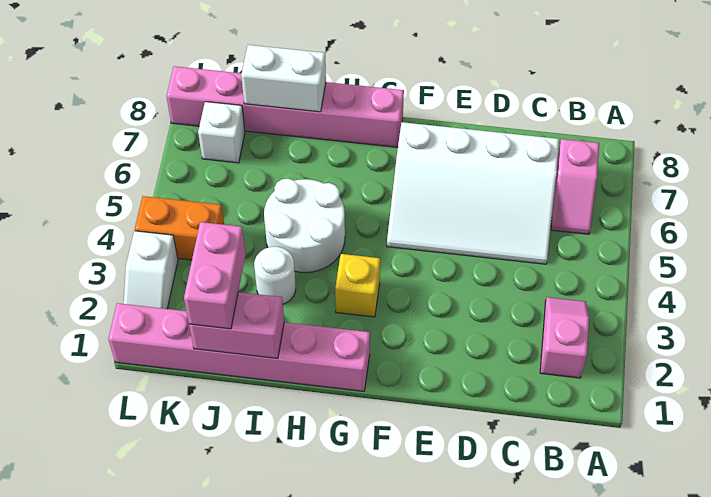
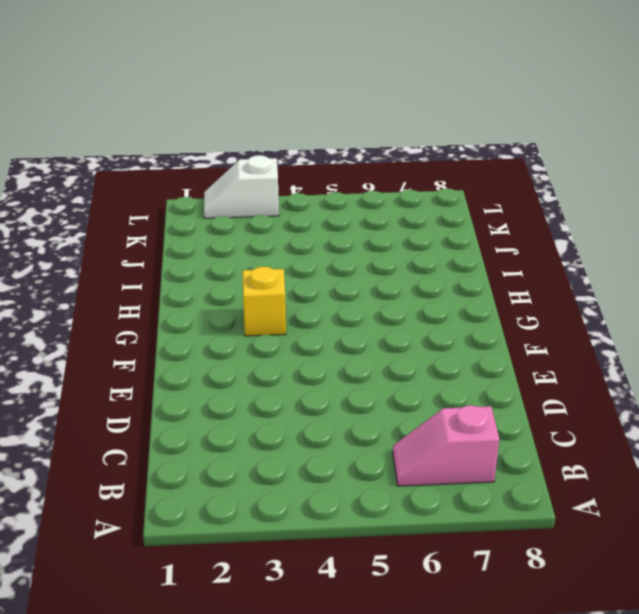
none -> pink slope B2:B3 level 1 top 2
none -> white slope C5:F7 level 1 top 7
none -> pink brick G1:L1 level 1

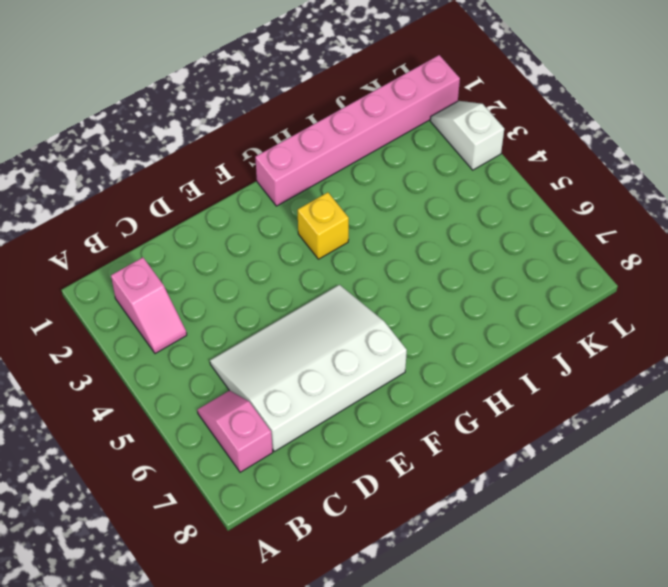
none -> pink brick G8:L8 level 1
none -> white round brick H4:I5 level 1
none -> white round brick I3 level 1

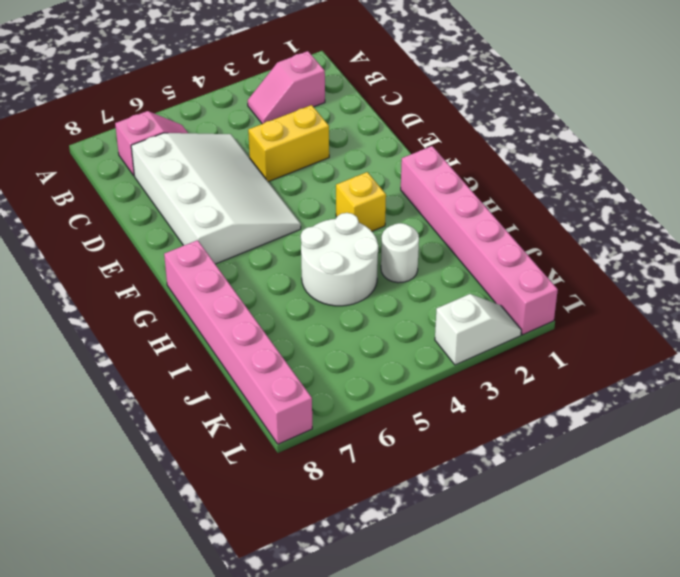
yellow brick D3:D4 level 1 -> none
none -> orange brick K4:L4 level 1
none -> white brick K7 level 1
none -> pink brick I1:J1 level 2

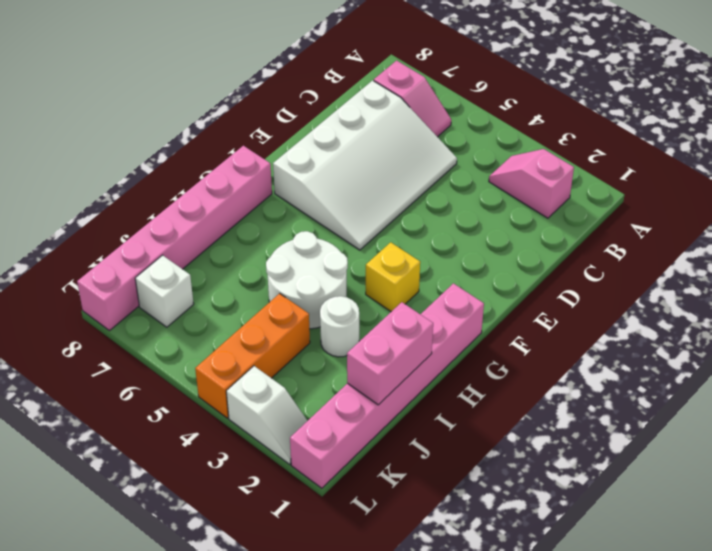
orange brick J4:L4 level 1 -> orange brick K4:L4 level 1
none -> white brick I8:J8 level 2
none -> pink brick J1:J2 level 3

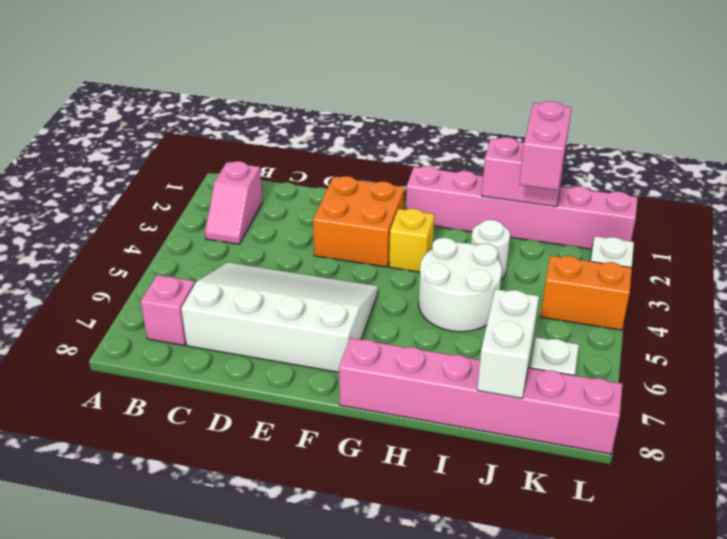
orange brick E2:F3 level 1 -> none
white brick J7:J8 level 2 -> white brick I8:J8 level 2

